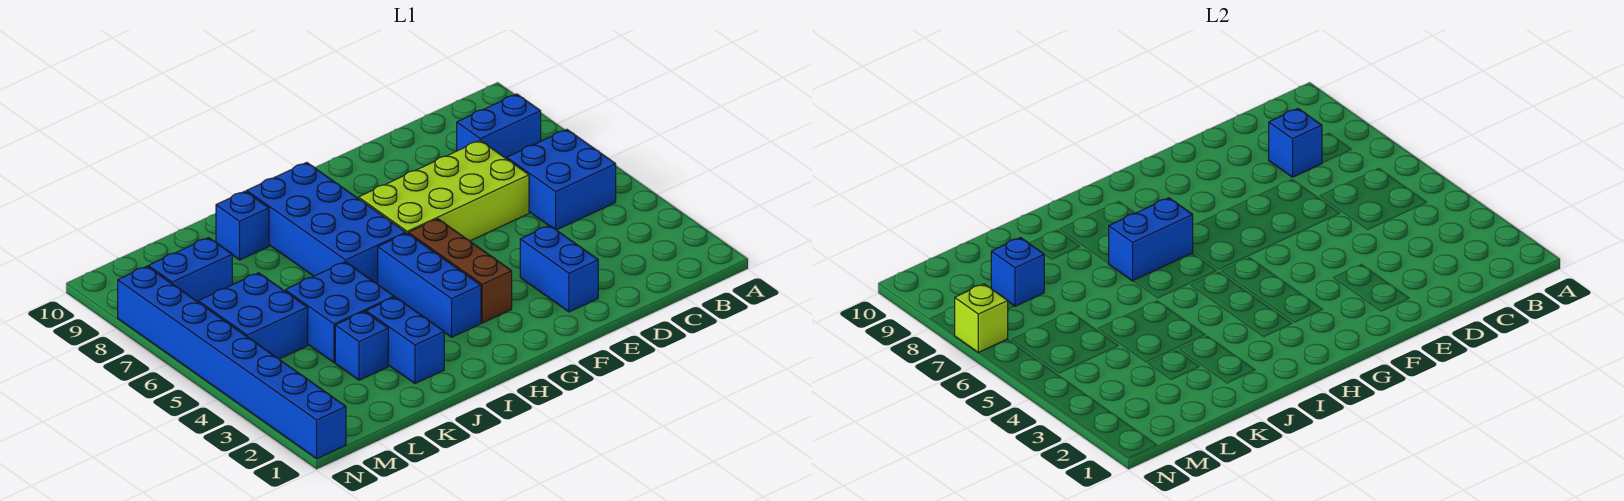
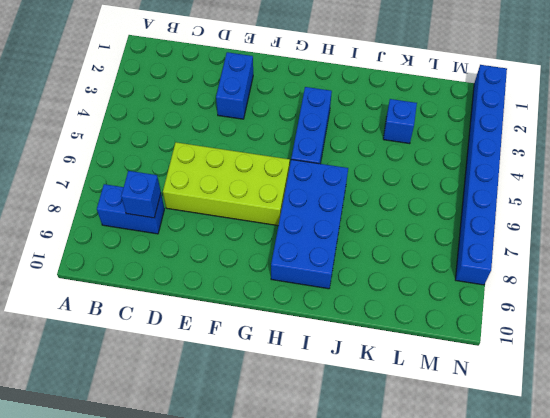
none -> blue brick B5:C6 level 1
none -> brown brick G3:G5 level 1
none -> blue brick J2:J3 level 1

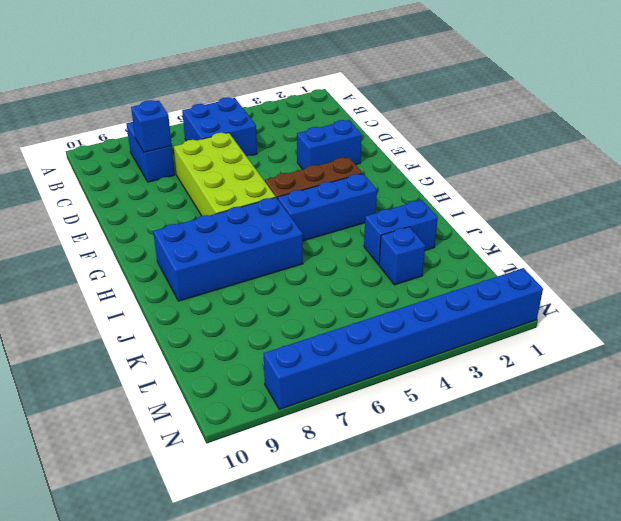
none -> blue brick J4:K5 level 1
none -> blue brick J9 level 1
none -> blue brick L5:M6 level 1

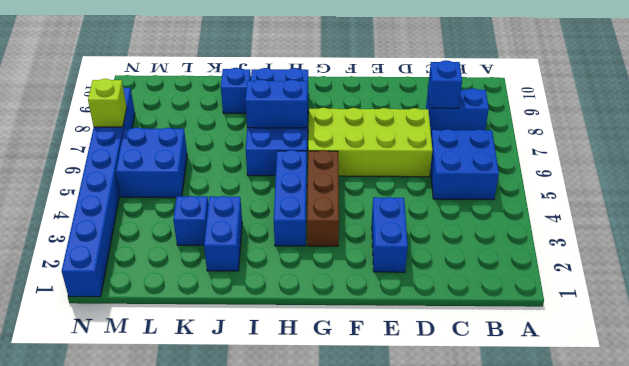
none -> blue brick J4:K5 level 1
none -> blue brick L8:M8 level 1
none -> blue brick L8 level 2

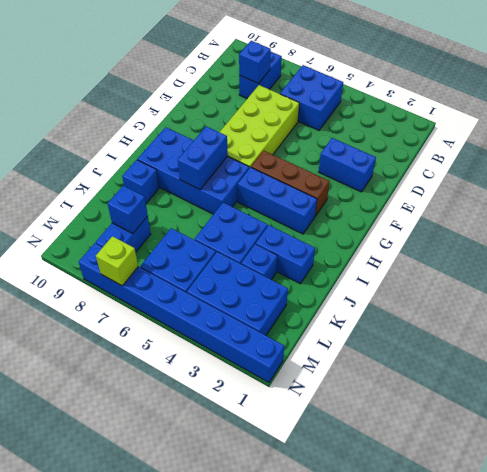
blue brick L2:M4 level 1 -> none

